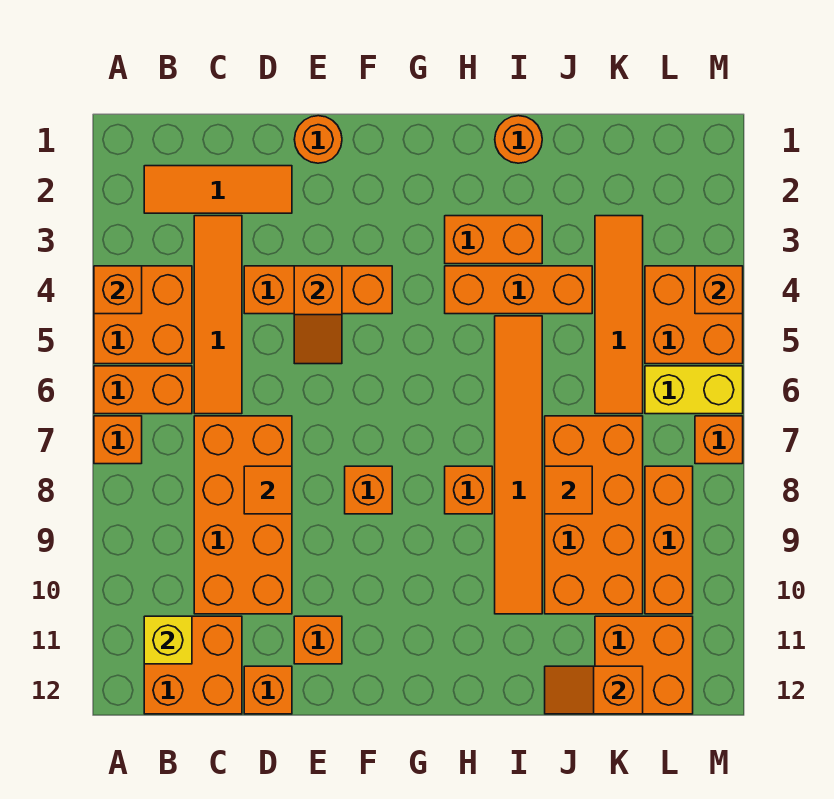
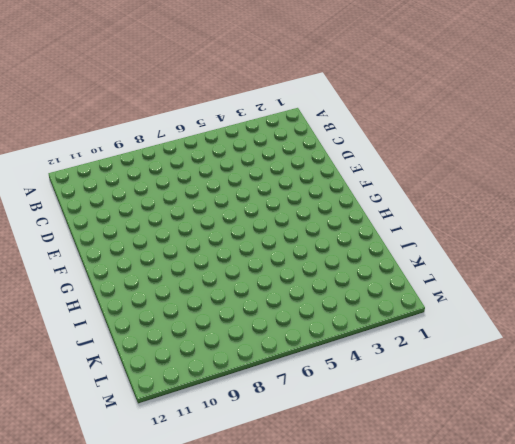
none -> orange brick A4:B5 level 1
none -> orange brick A6:B6 level 1
none -> orange brick A7 level 1
none -> orange tile B2:D2 level 1

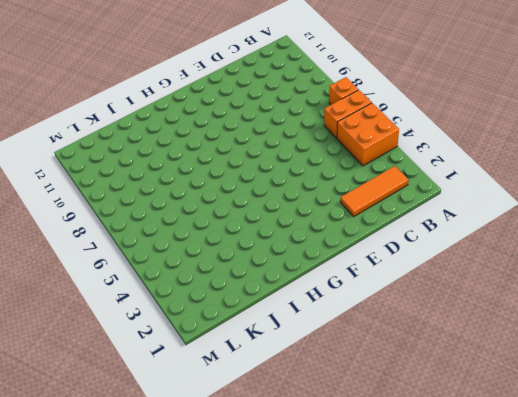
none -> orange brick B11:C12 level 1
none -> orange tile C3:C6 level 1
none -> orange brick C7:D10 level 1
none -> orange brick D4:F4 level 1

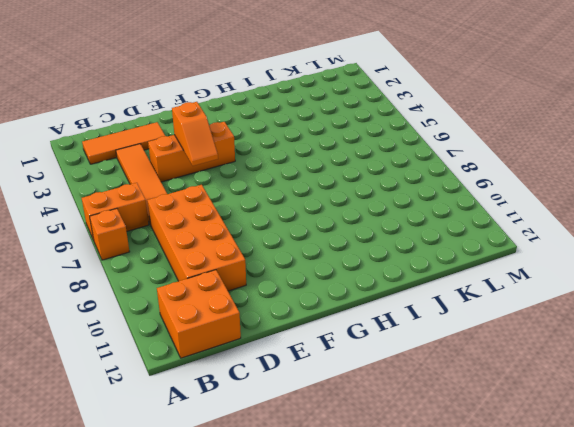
none -> orange brick A4:B5 level 1
none -> orange brick D12 level 1
none -> orange round brick E1 level 1
none -> orange brick E11 level 1

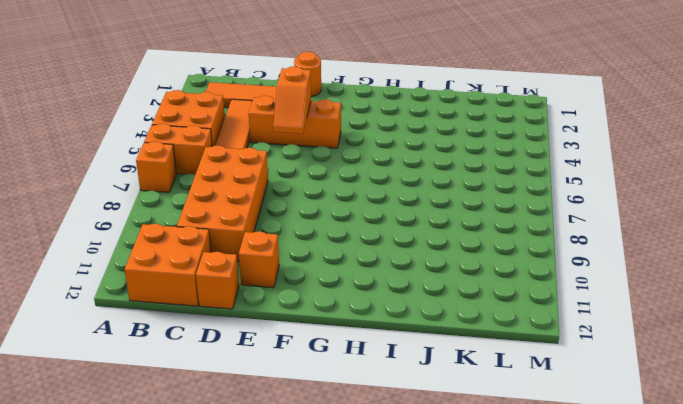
none -> orange brick F8 level 1
none -> orange brick H3:I3 level 1
none -> orange brick H4:J4 level 1
none -> orange brick H8 level 1

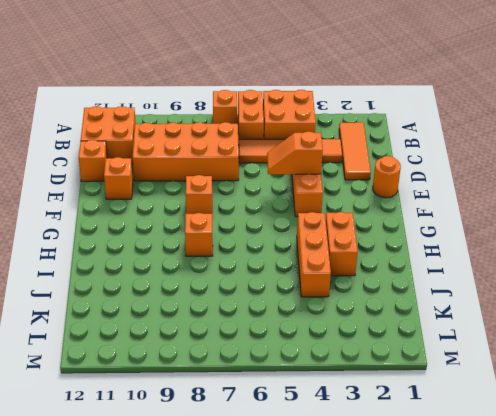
none -> orange round brick I1 level 1
none -> orange tile I5:I10 level 1
none -> orange brick J7:K10 level 1
none -> orange tile K3:K6 level 1

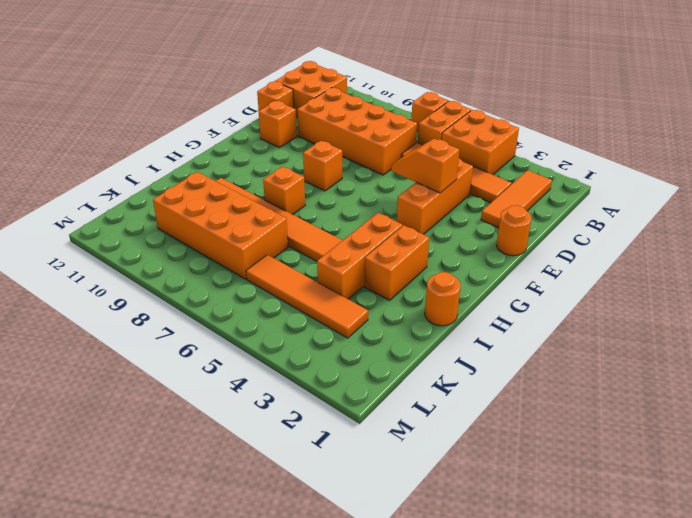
none -> orange brick K11:L12 level 1
none -> orange brick L4:M5 level 1
none -> yellow brick L6:M6 level 1
none -> orange brick L8:L10 level 1

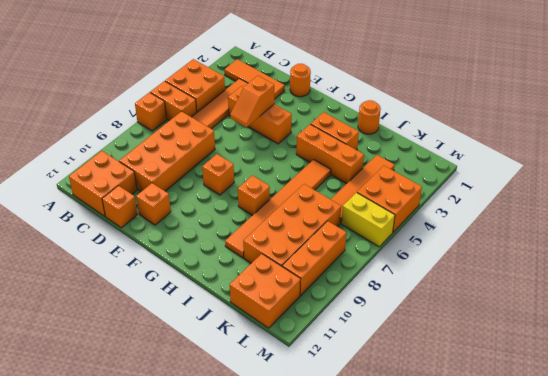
none -> orange brick M7 level 1
none -> orange brick A4 level 2
none -> yellow brick B11 level 2
none -> orange tile D8 level 2

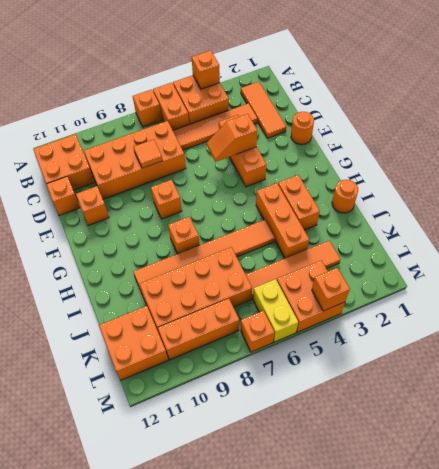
none -> yellow brick B11 level 2
none -> orange tile J8 level 2
none -> orange slope J12:K12 level 2 top K

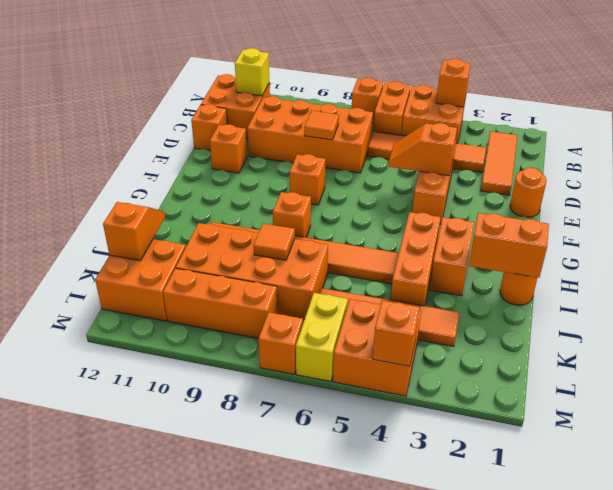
orange brick I1:I2 level 2 -> none

